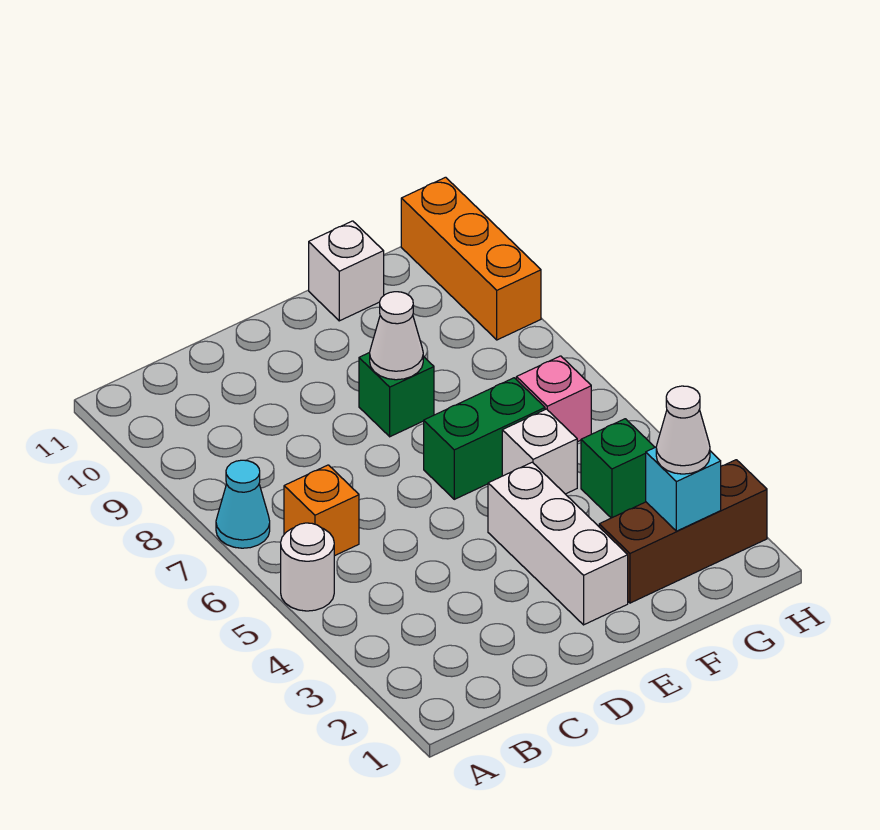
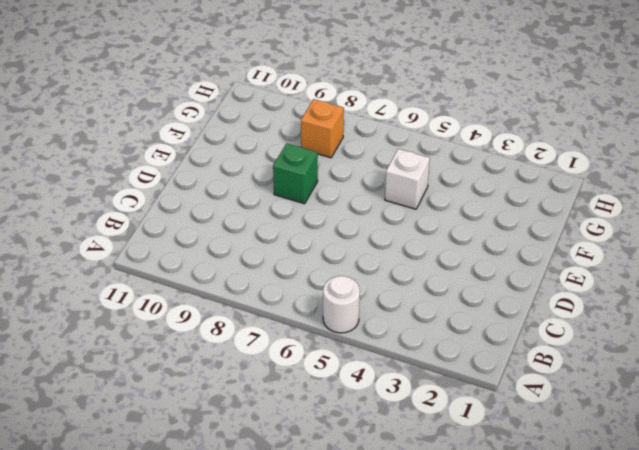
orange brick G8 level 1 -> orange brick B6 level 1
none -> cyan cone A7 level 1
none -> white brick E2:E4 level 1
none -> green brick E6:F6 level 1

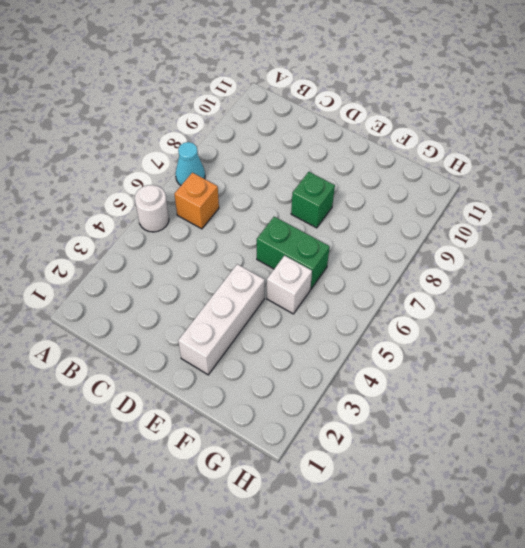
none -> brown brick F2:H2 level 1
none -> white brick F11 level 1
none -> green brick G4 level 1

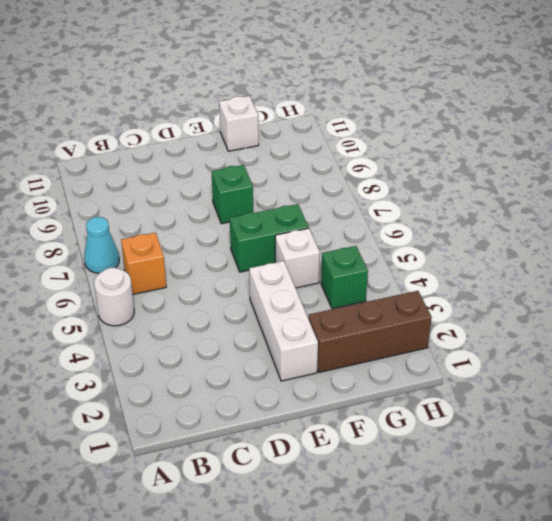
none -> pink brick G6 level 1
none -> orange brick H9:H11 level 1
none -> white cone E8 level 2

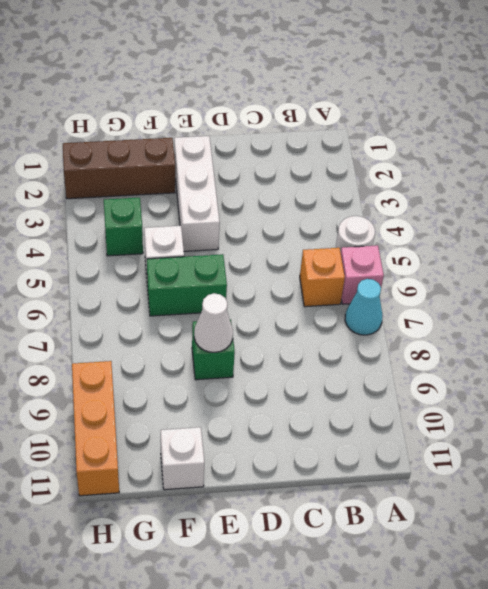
pink brick A6 level 1 -> pink brick G6 level 1
none -> cyan brick G2 level 2
none -> white cone G2 level 3

